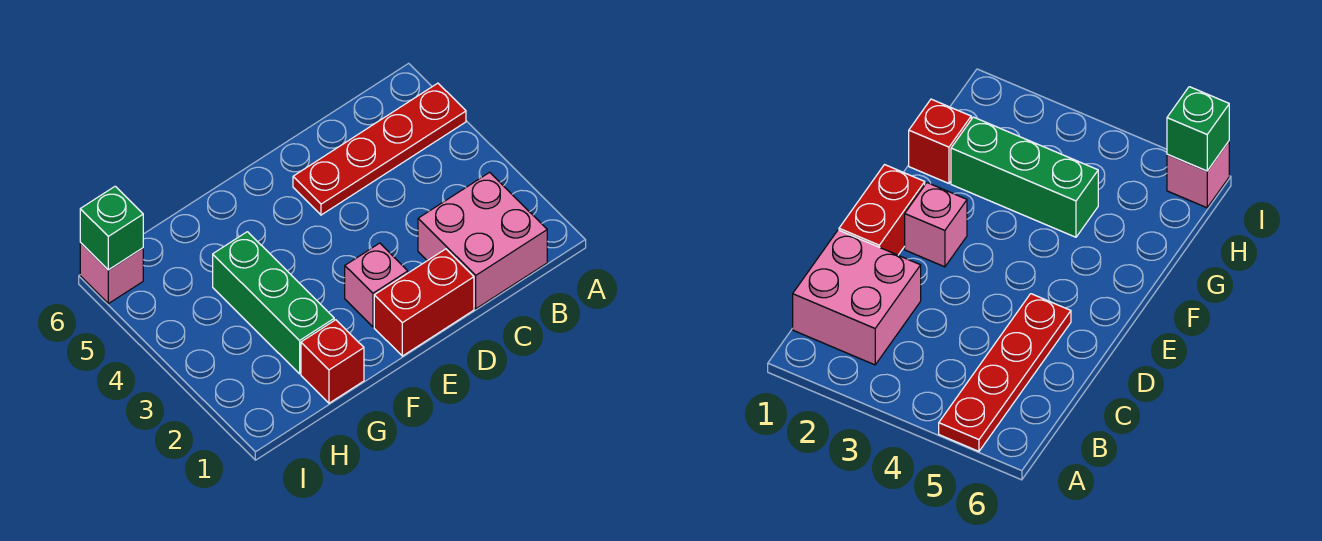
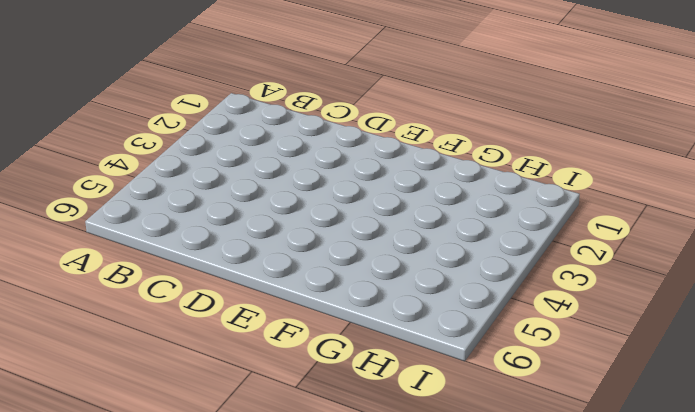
none -> red plate A5:D5 level 1
none -> pink brick B1:C2 level 1

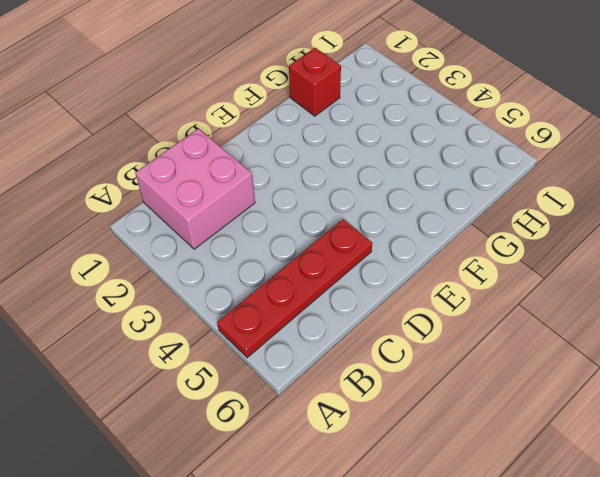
none -> red brick D1:E1 level 1
none -> pink brick E2 level 1

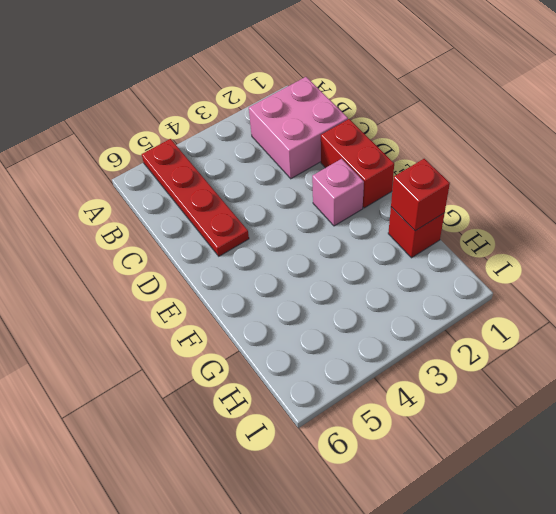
red brick G1 level 2 -> none
none -> green brick G2:G4 level 1
none -> pink brick I6 level 1

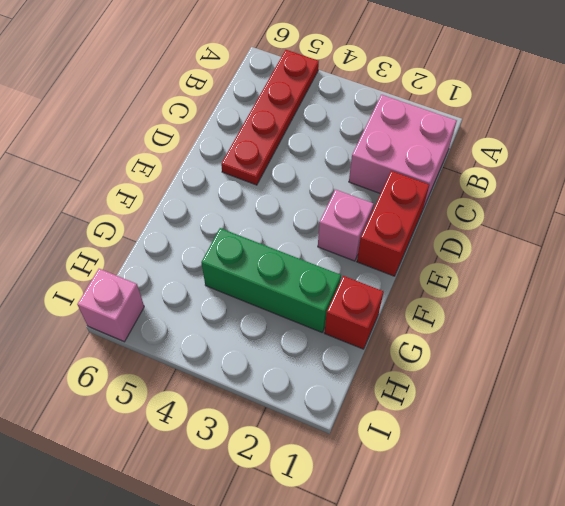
none -> green brick I6 level 2

